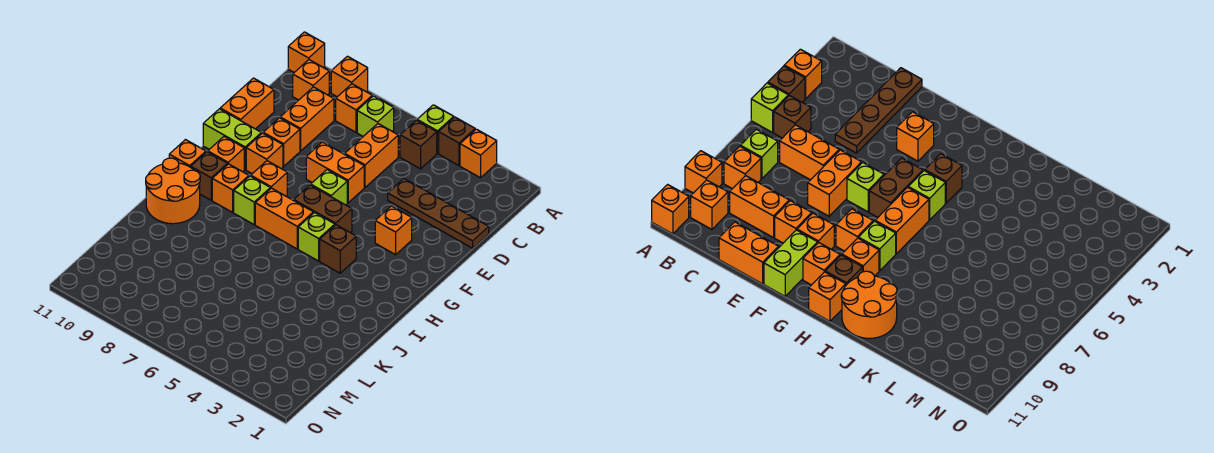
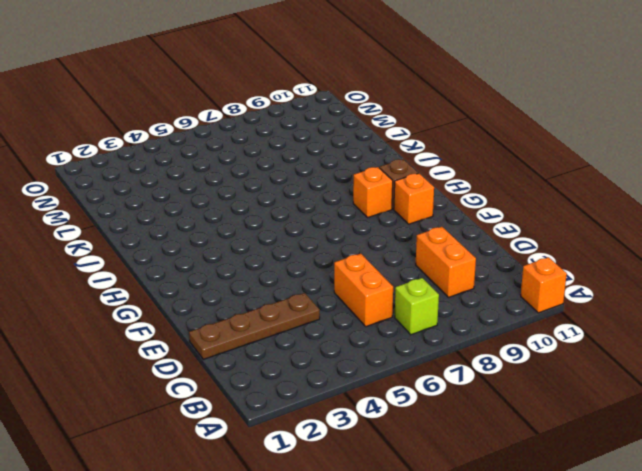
none -> orange brick A3 level 1
none -> brown brick A4 level 1
none -> lime brick A5 level 1
none -> orange brick A9 level 1

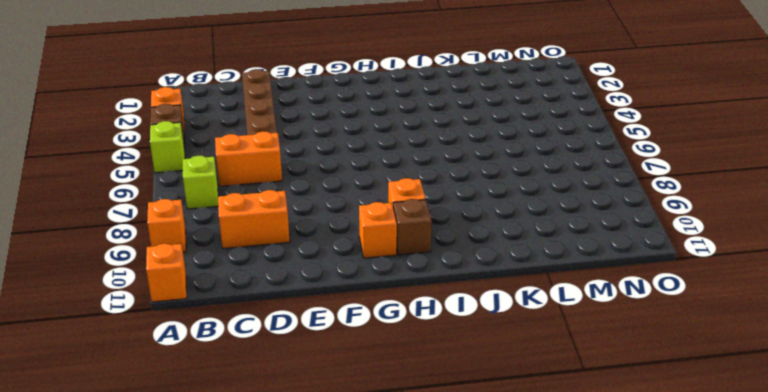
none -> brown brick B5 level 1
none -> orange brick B8 level 1
none -> orange brick B10 level 1
none -> orange brick D11:E11 level 1

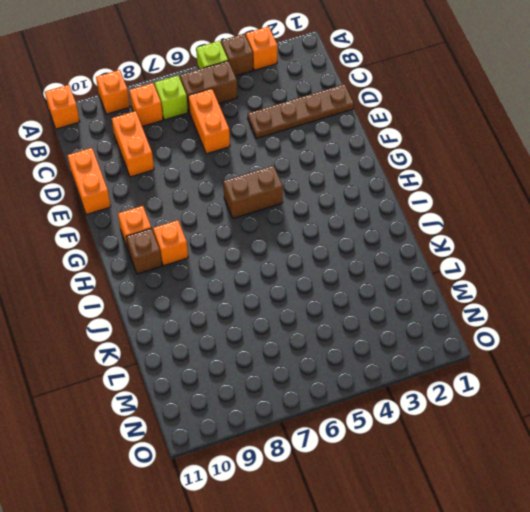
brown brick B5:B6 level 1 -> brown brick B5 level 1
none -> orange brick B10 level 1
none -> orange brick E6:E7 level 1
none -> orange brick E9 level 1
none -> orange brick F3 level 1

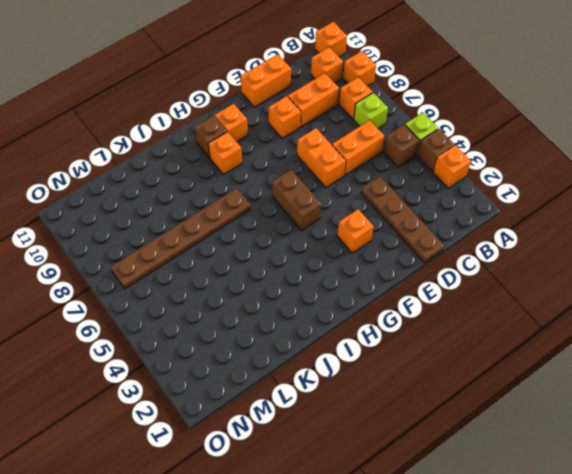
brown plate I7:N7 level 1 -> none
none -> lime brick F6 level 1
none -> orange brick F9 level 1
none -> lime brick F10:F11 level 1
none -> orange brick G8 level 1

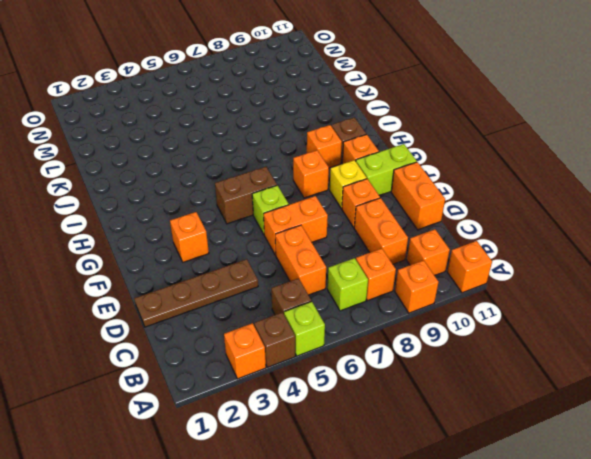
yellow brick F9 level 1 -> orange brick F9 level 1
none -> brown brick H4 level 1
none -> lime brick H5 level 1
none -> orange brick H6:H7 level 1
none -> lime brick H8 level 1

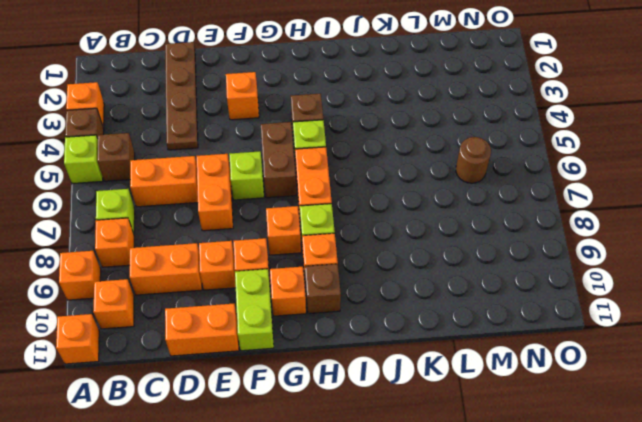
brown round brick M6 level 1 -> none
none -> orange brick H11 level 1
none -> orange round brick I10:J11 level 1

